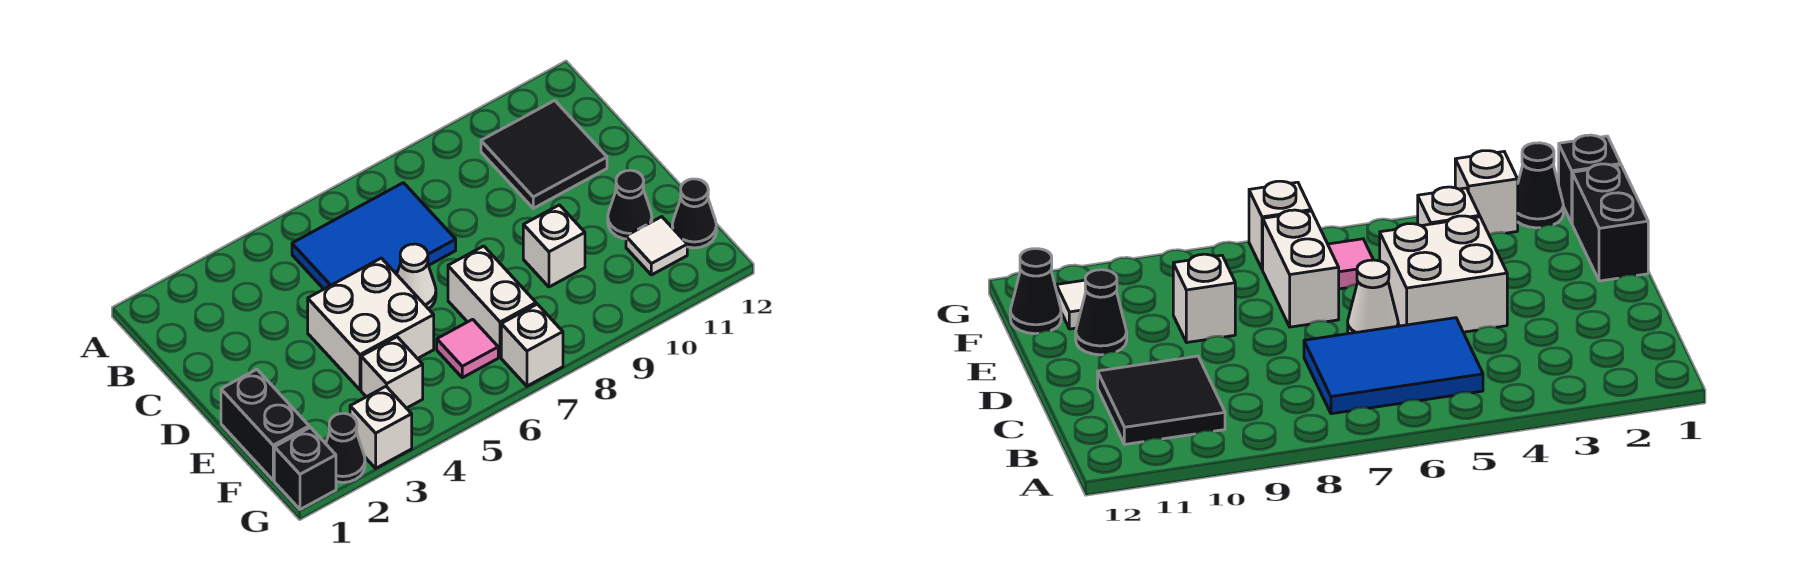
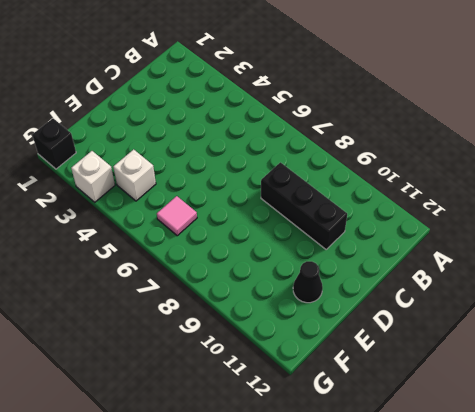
black brick C8:C10 level 1 -> black tile B10:C11 level 1
none -> blue tile B5:C7 level 1
none -> white brick D4:E5 level 1
none -> white cone D6 level 1

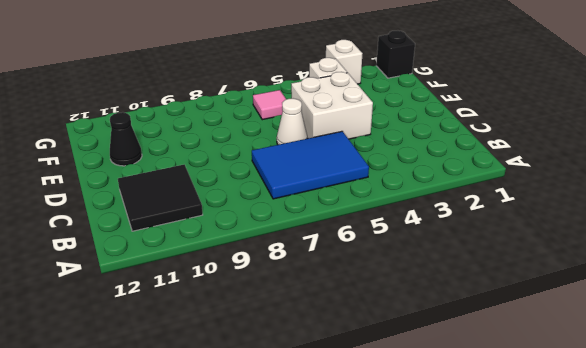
none -> black brick E1:F1 level 1
none -> white brick E7:F7 level 1
none -> white brick E9 level 1

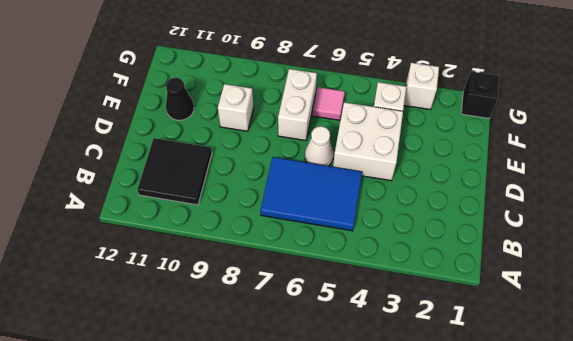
none -> black brick E1:F1 level 1
none -> white tile F11 level 1
none -> black cone F12 level 1

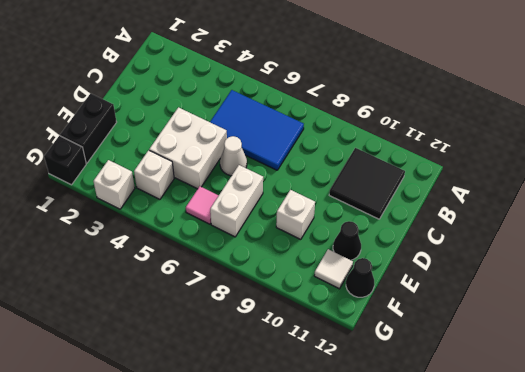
none -> black cone G2 level 1
none -> white brick G7 level 1

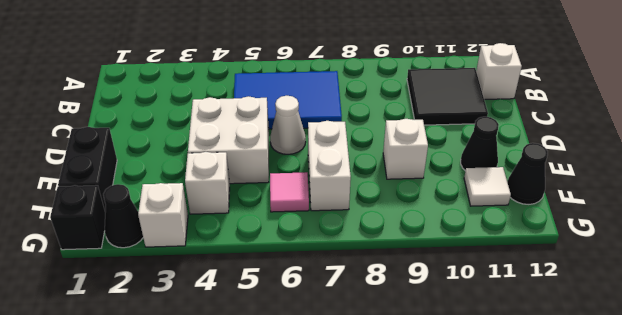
white brick B12 level 1 -> white brick G7 level 1

